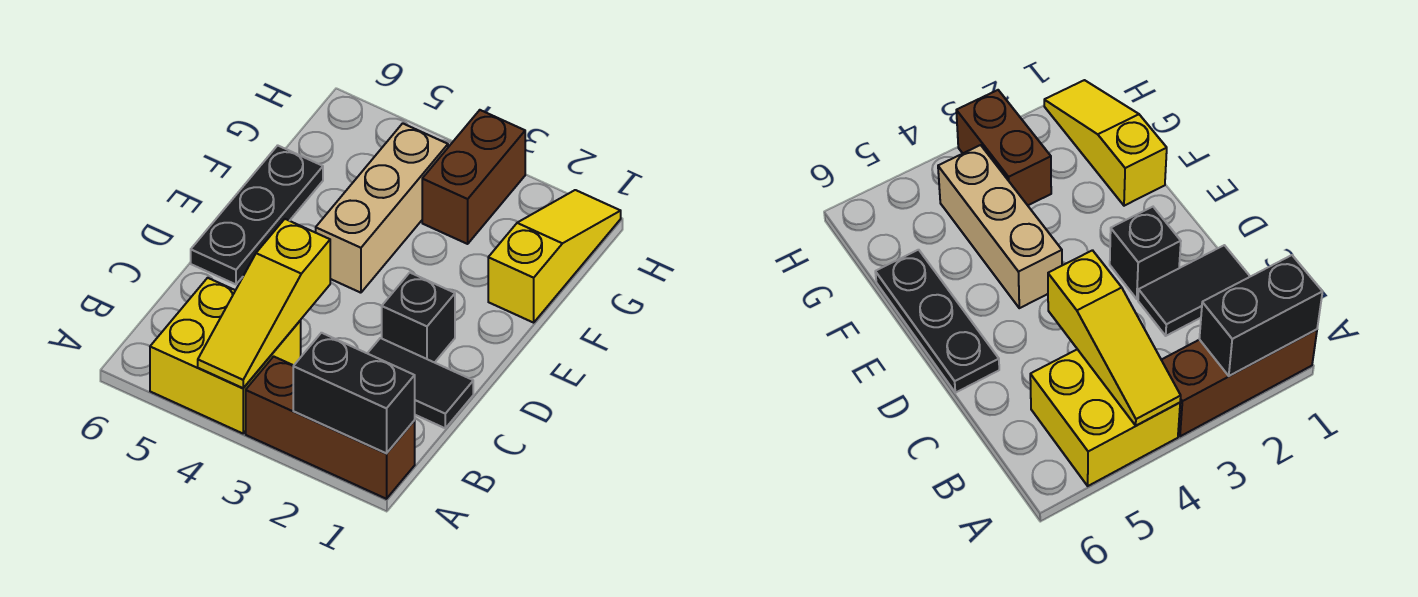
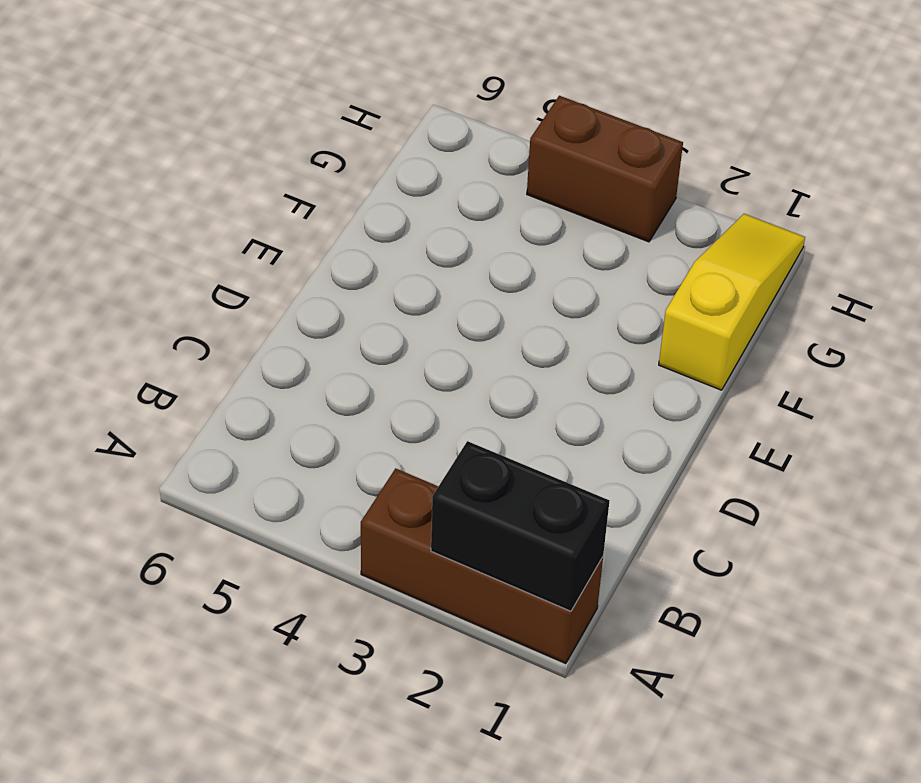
brown brick H3:H4 level 1 -> brown brick G3:H3 level 1
none -> yellow brick A4:B5 level 1
none -> black tile C1:C2 level 1

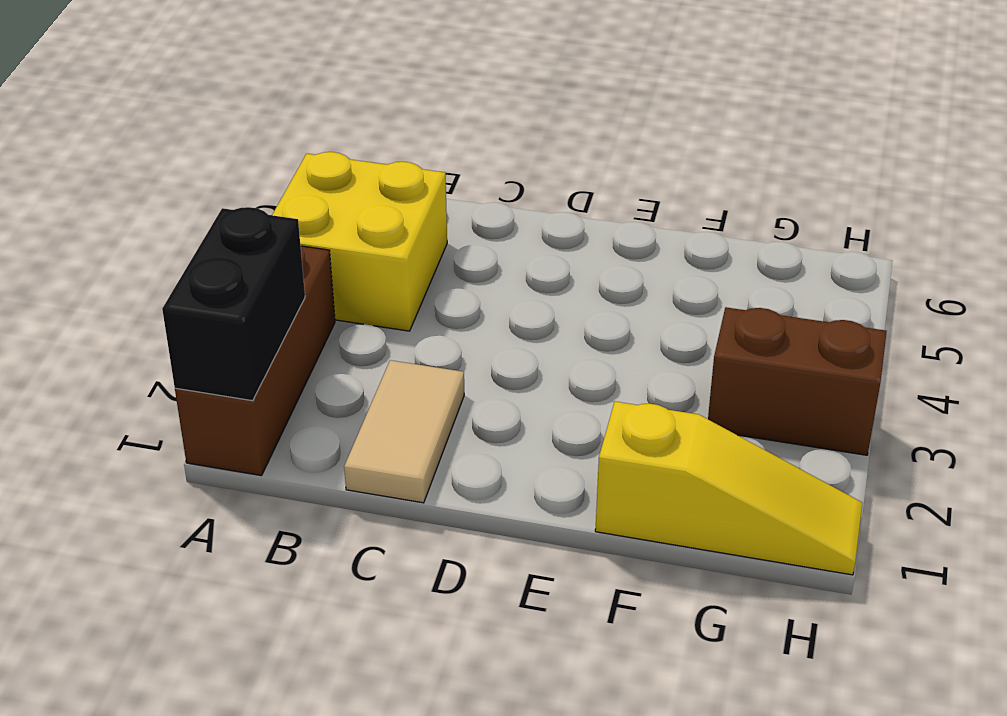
tan tile C1:C2 level 1 -> black tile C1:C2 level 1
none -> black brick D2 level 1
none -> black plate D6:F6 level 1

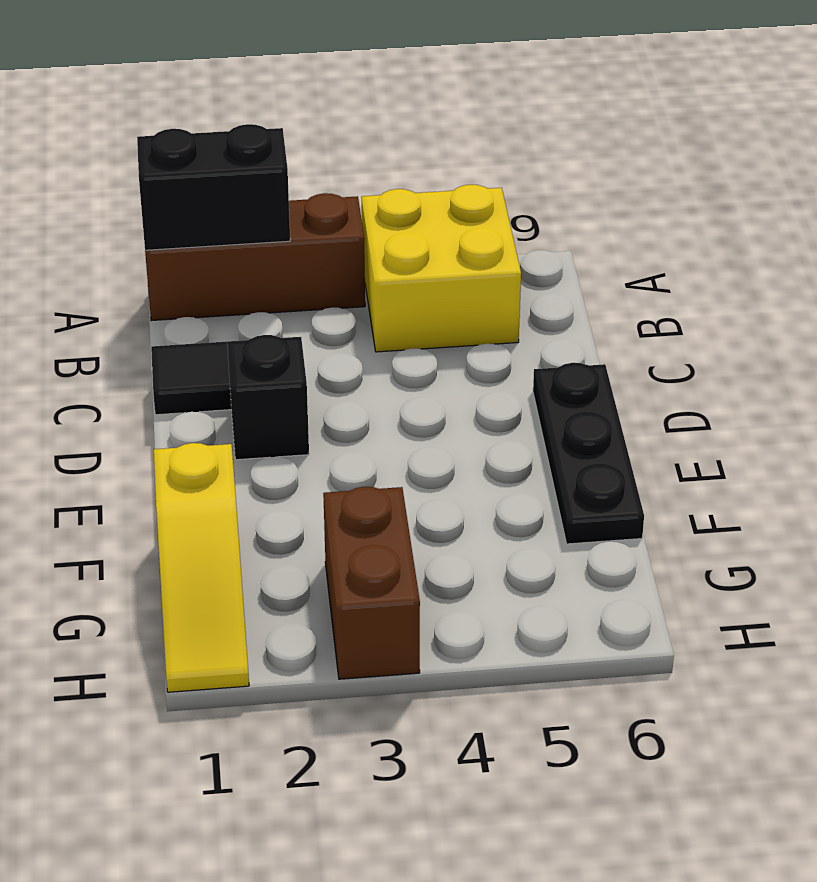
none -> tan brick E4:G4 level 1
none -> yellow slope A4:C4 level 2 top C

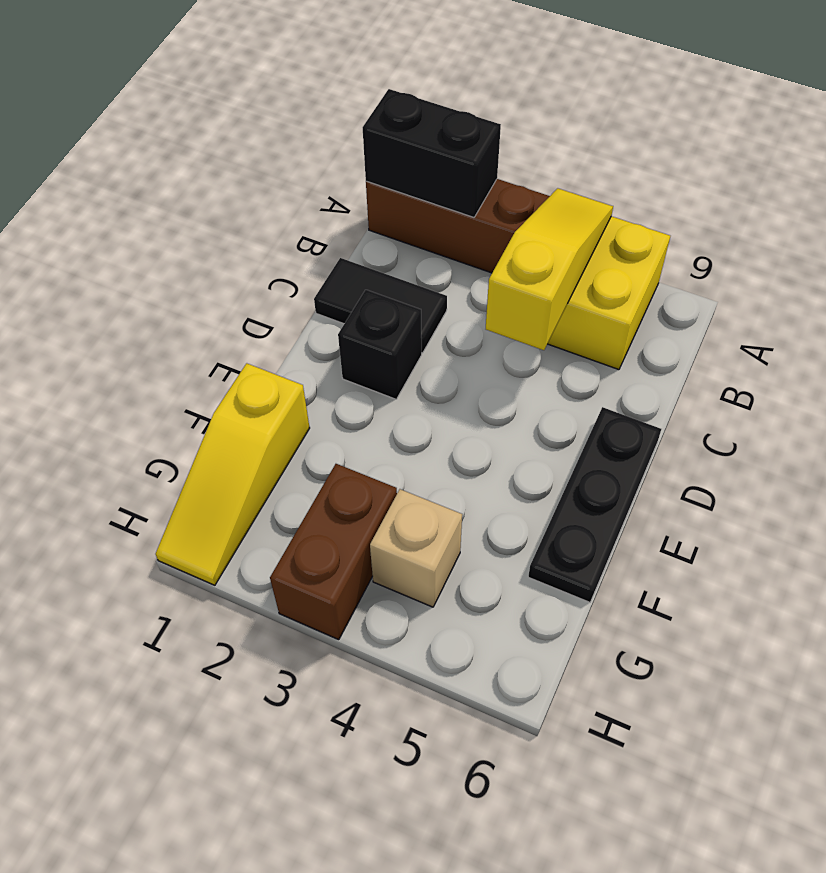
tan brick G4 level 1 -> tan brick E4:G4 level 1

